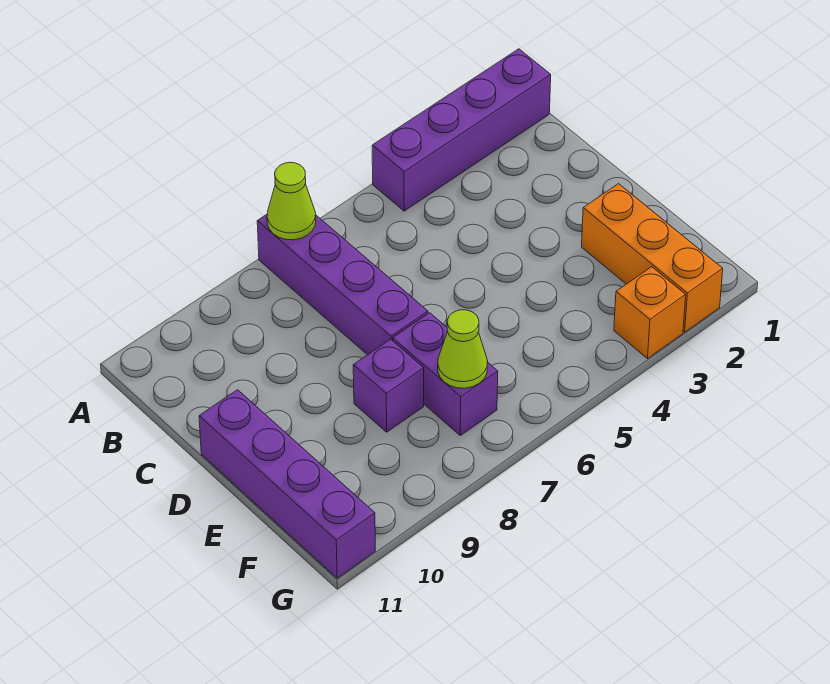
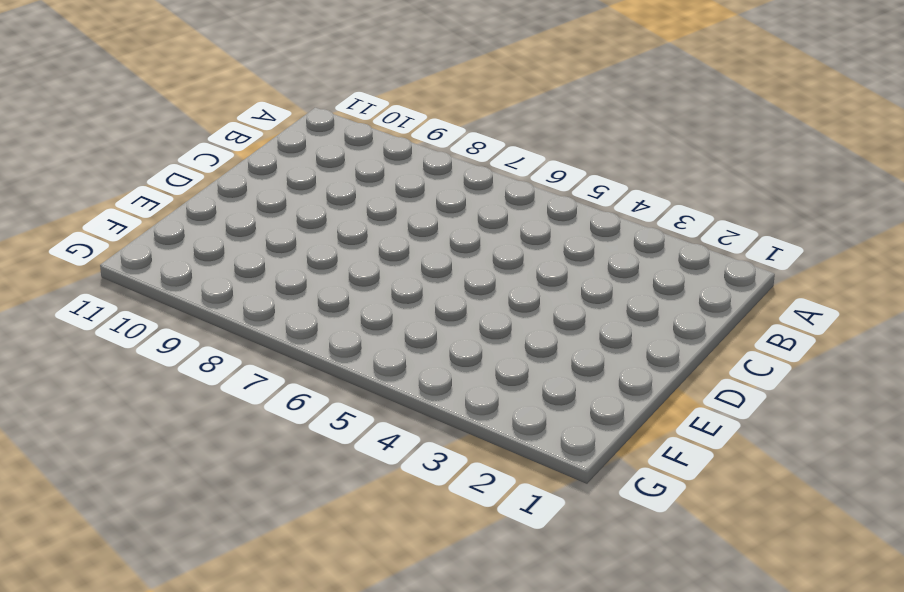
none -> purple brick A1:A4 level 1
none -> purple brick A7:D7 level 1

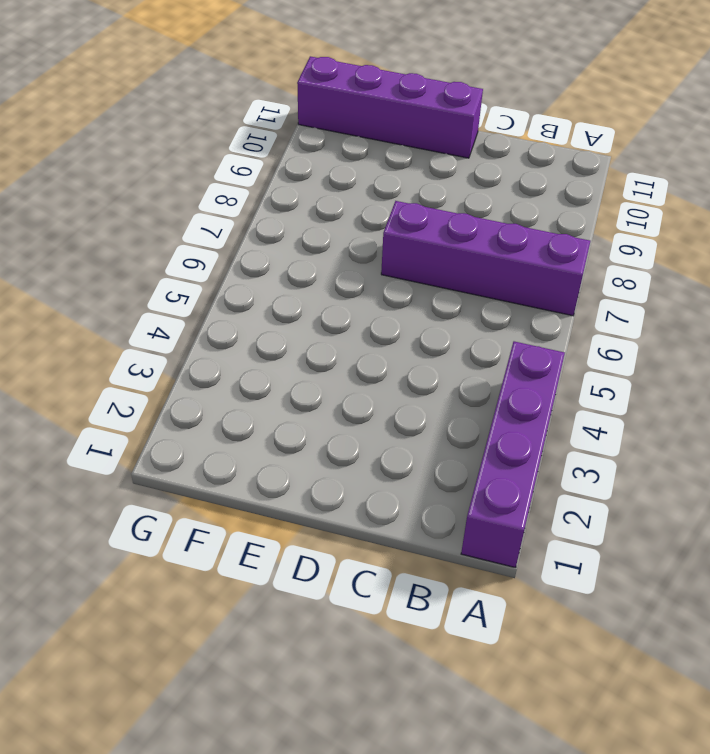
none -> orange brick E2:G2 level 1
none -> purple brick E7:F7 level 1

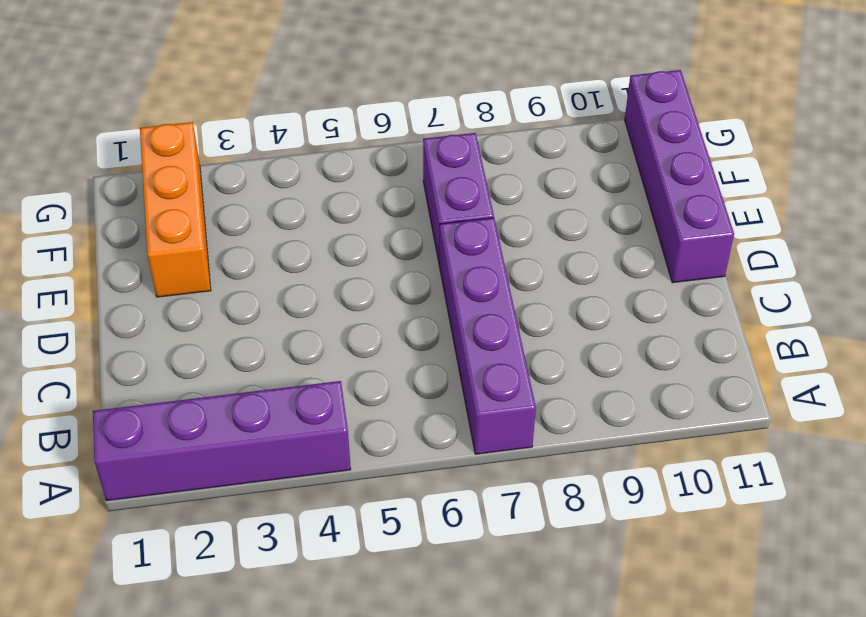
none -> purple brick E8 level 1
none -> orange brick G3 level 1

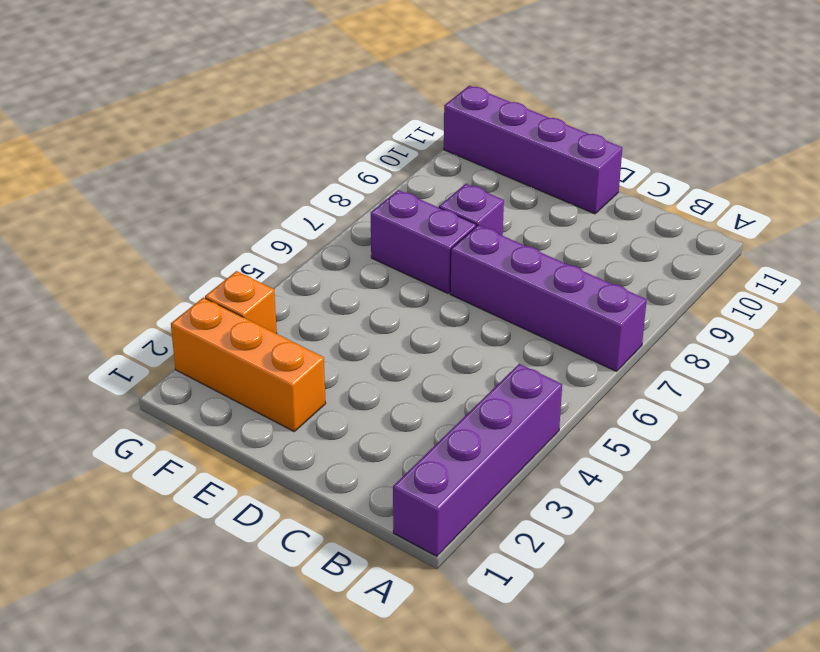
none -> lime cone A7 level 2
none -> lime cone F7 level 2

